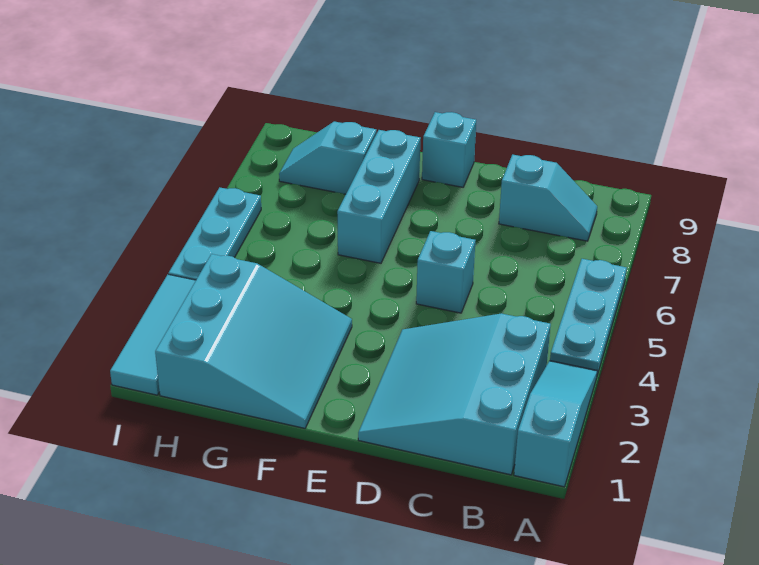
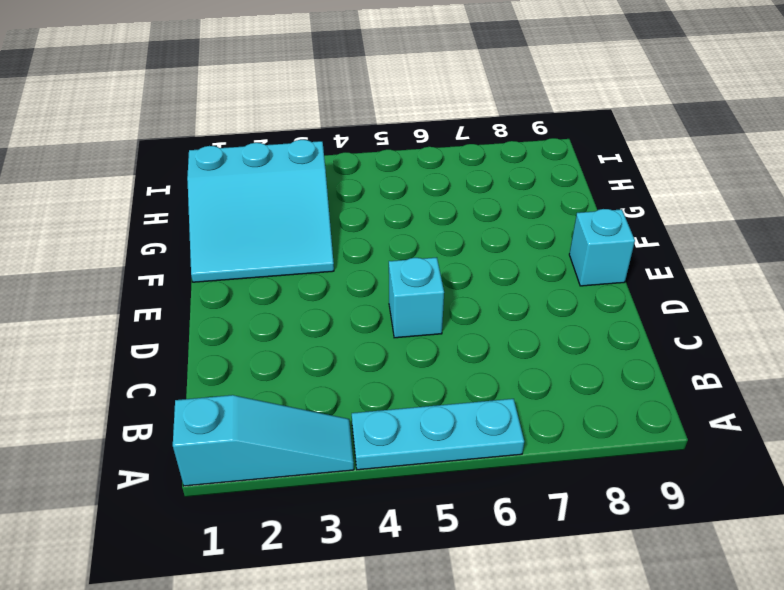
none -> cyan slope B1:D3 level 1 top B
none -> cyan slope B8:C8 level 1 top C

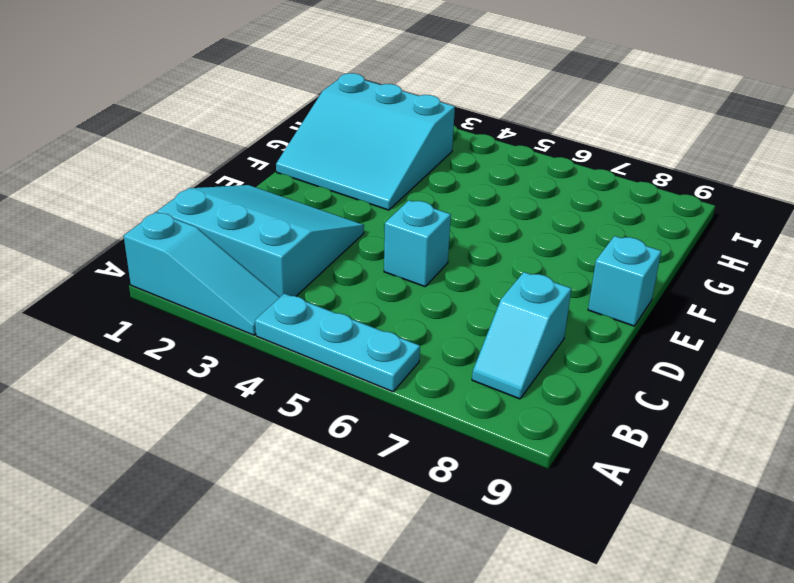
none -> cyan brick F6:F8 level 1
none -> cyan slope G8:H8 level 1 top G

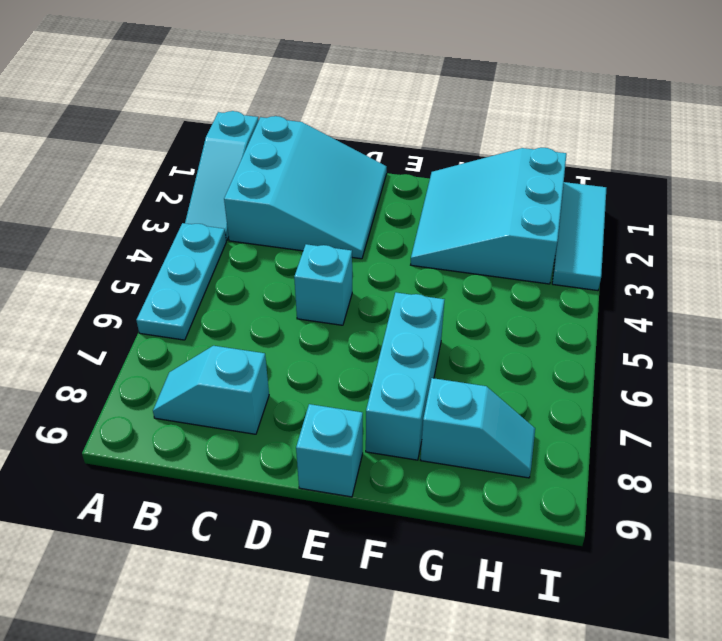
none -> cyan plate I4:I6 level 1

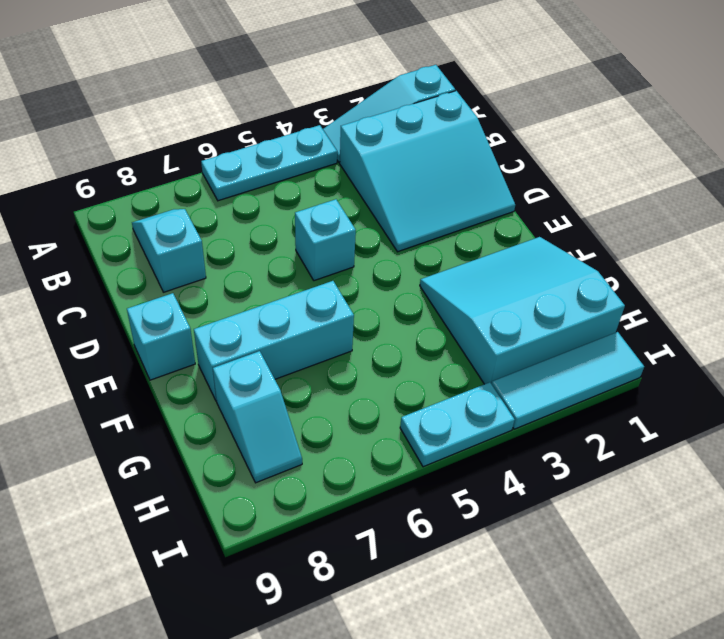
cyan plate I4:I5 level 1 -> cyan plate I4:I6 level 1

